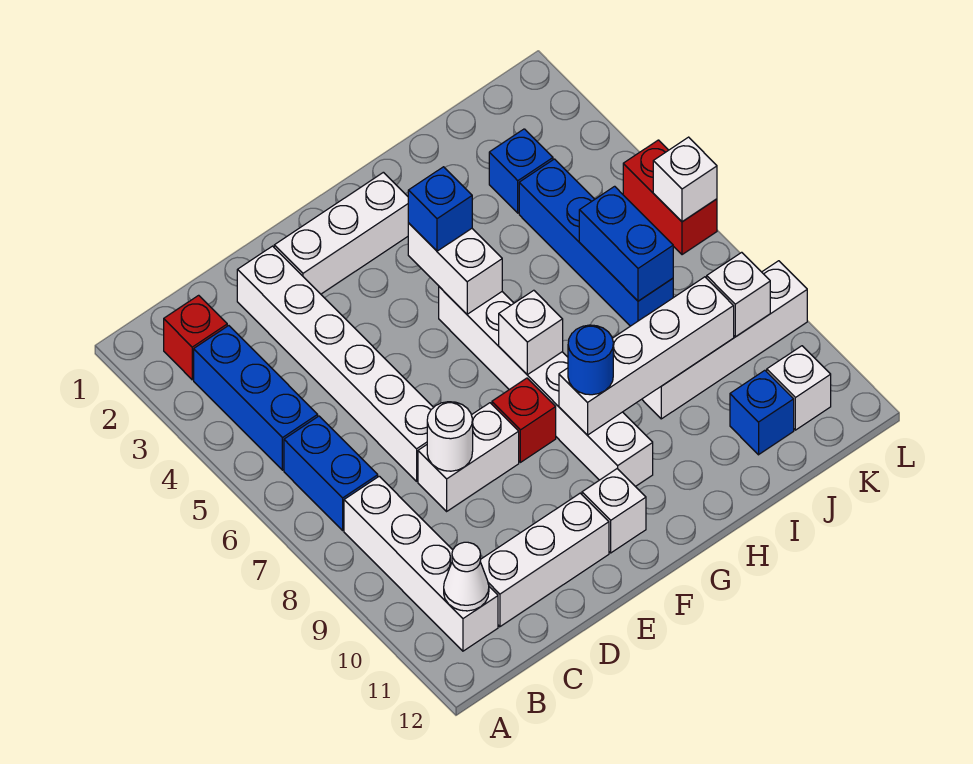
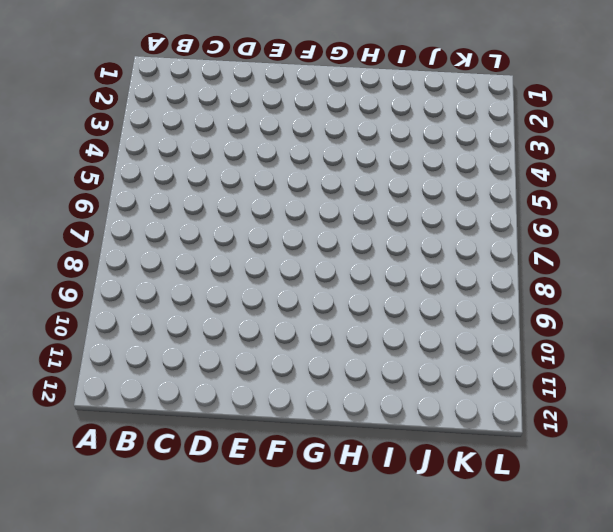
none -> red brick B2 level 1
none -> blue brick B3:B5 level 1
none -> blue brick B6:B7 level 1

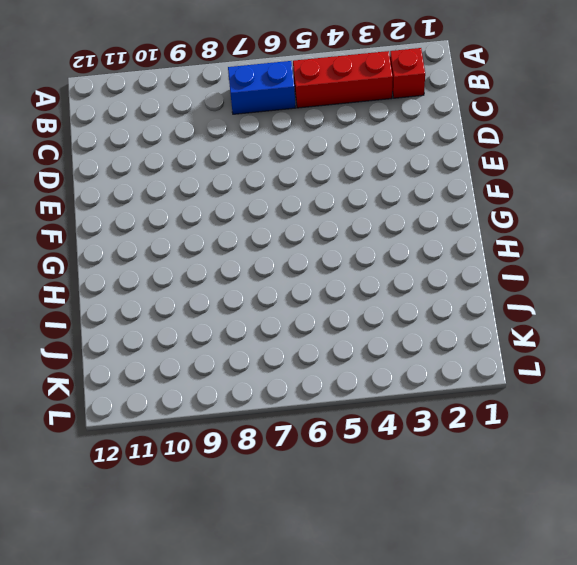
red brick B3:B5 level 1 -> blue brick B3:B5 level 1
none -> white brick B8:B11 level 1
none -> white brick C11:E11 level 1
none -> white brick D2:D7 level 1

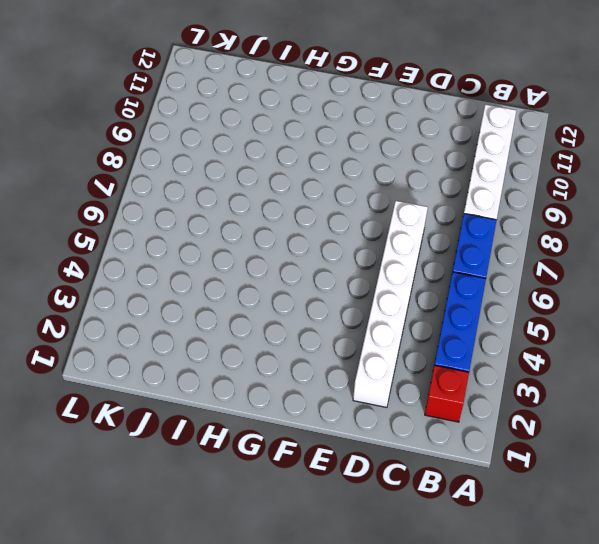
none -> white brick C11:E11 level 1
none -> white brick D8:E8 level 1
none -> white brick E2:G2 level 1

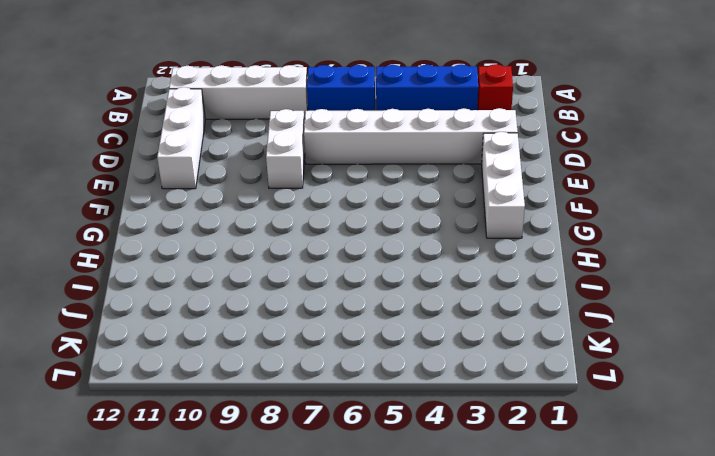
none -> red brick F8 level 1
none -> white brick F11 level 1
none -> white brick G5:G10 level 1

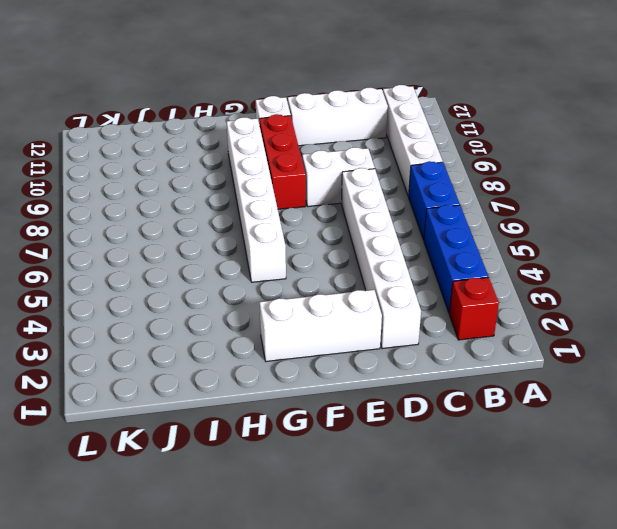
red brick F8:F10 level 1 -> red brick F8 level 1
none -> white brick I9:L9 level 1
none -> blue brick J3 level 1
none -> blue brick J4:J7 level 1

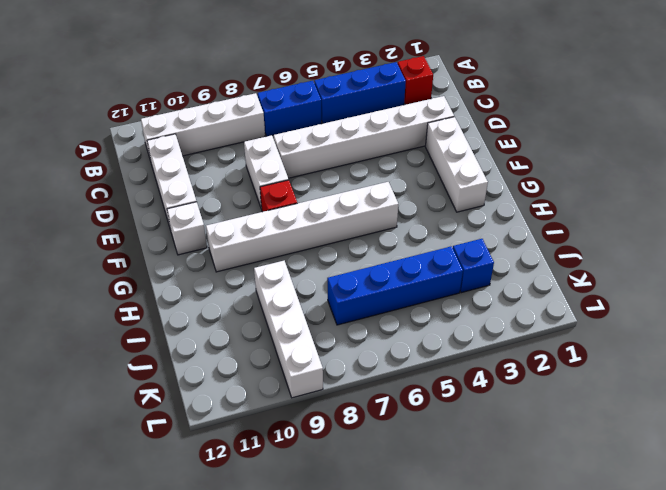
none -> blue brick J11 level 1
none -> white brick K11 level 1
none -> red brick L5:L6 level 1

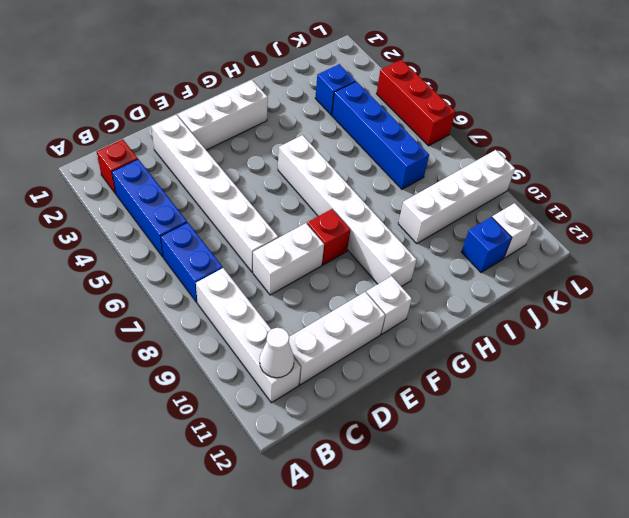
red brick L4:L6 level 1 -> red brick L5:L6 level 1
none -> white round brick D8 level 2
none -> white brick G4:G5 level 2
none -> white brick G7 level 2

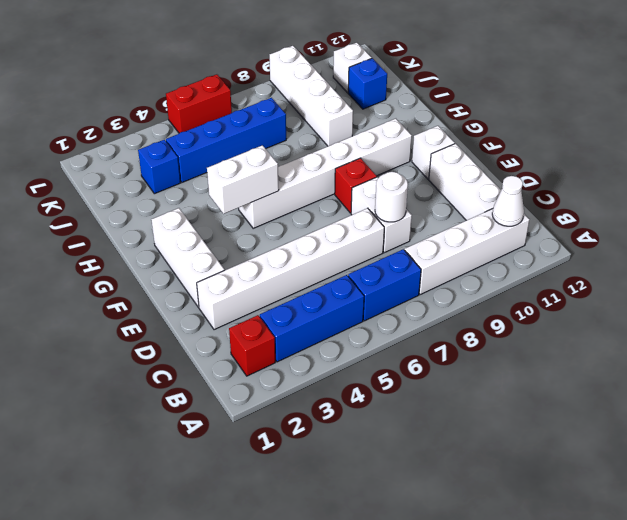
none -> white brick G7 level 2
none -> white brick G9:J9 level 2
none -> blue brick J6:J7 level 2

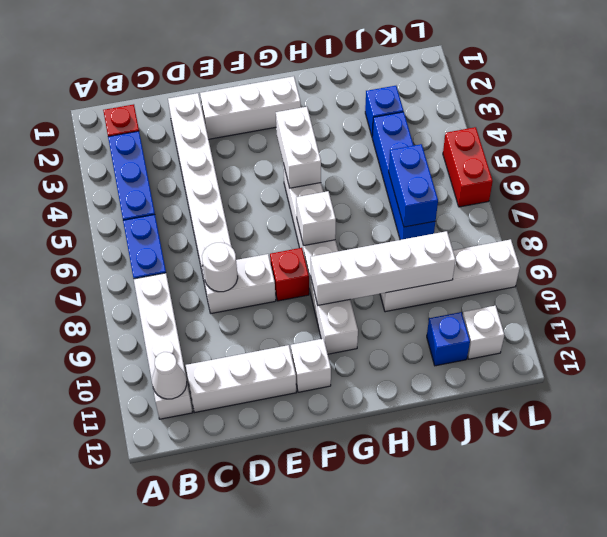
none -> white brick K9 level 2
none -> white brick L6 level 2
none -> blue brick G4 level 3

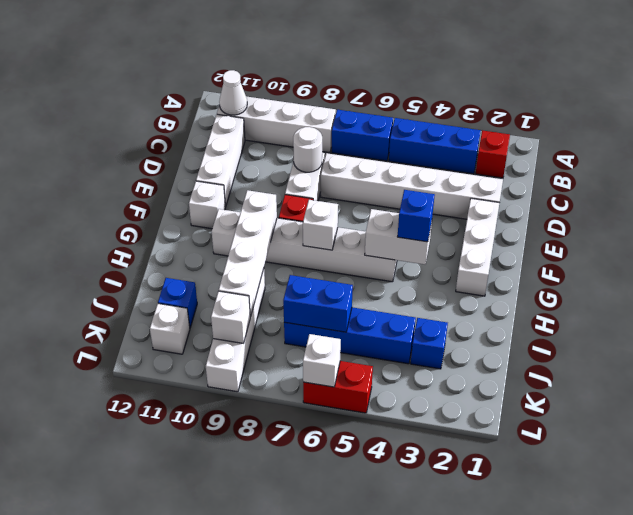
none -> blue round brick G9 level 3

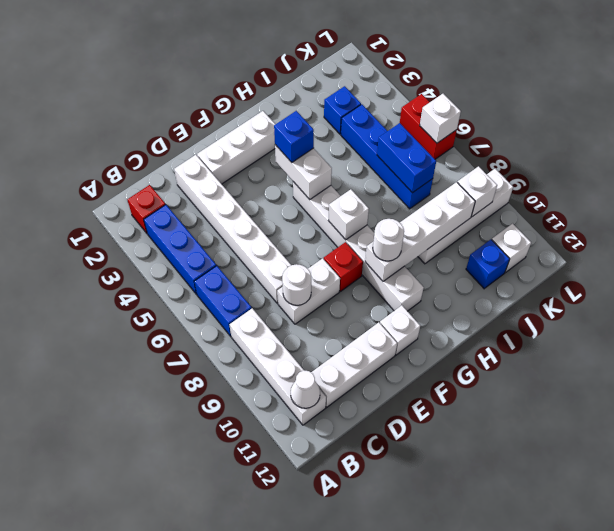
white round brick G9 level 3 -> blue round brick G9 level 3

